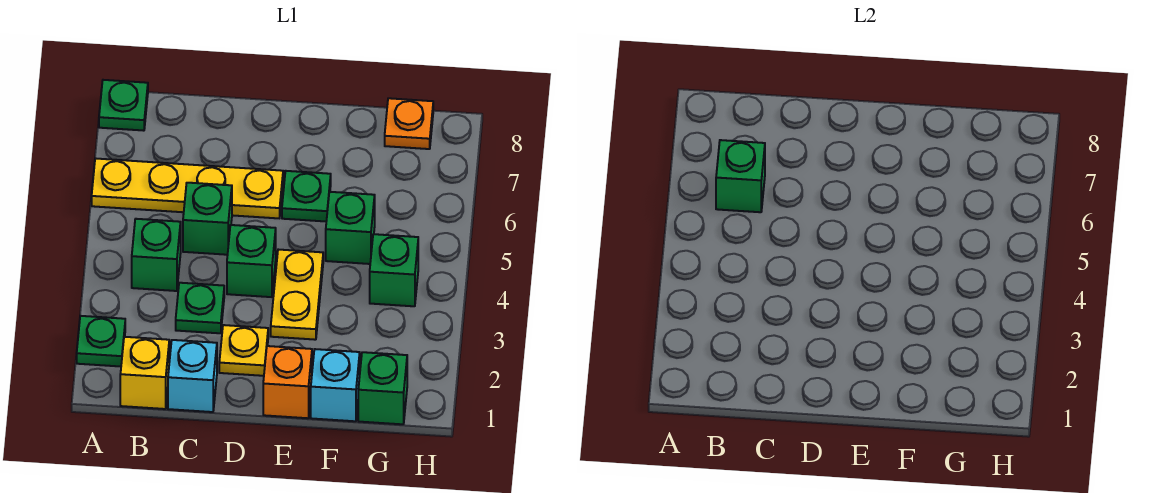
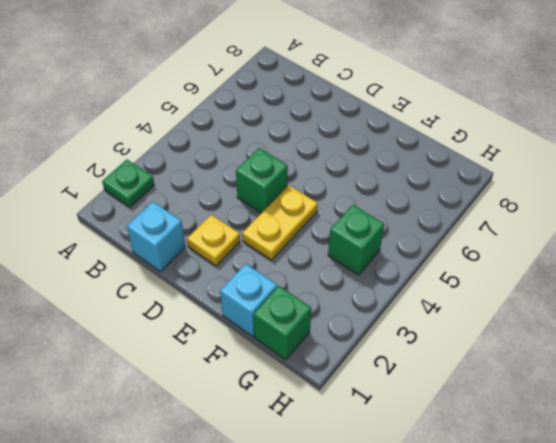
none -> yellow plate A6:D6 level 1
none -> green plate A8 level 1
none -> yellow brick B1 level 1

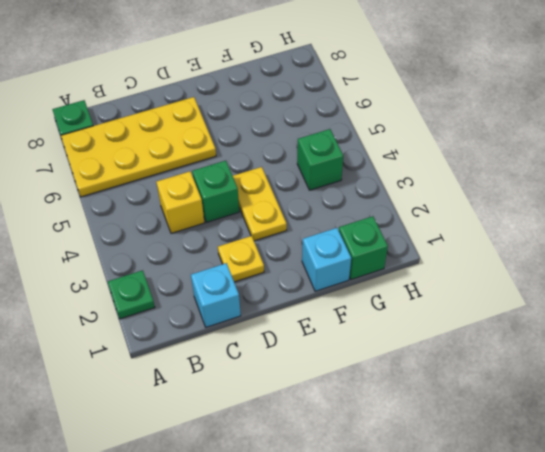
yellow plate A6:D7 level 1 -> yellow plate A6:D6 level 1
yellow brick C4 level 1 -> yellow brick B1 level 1
none -> green brick B4 level 1
none -> green plate C3 level 1
none -> green brick C5 level 1

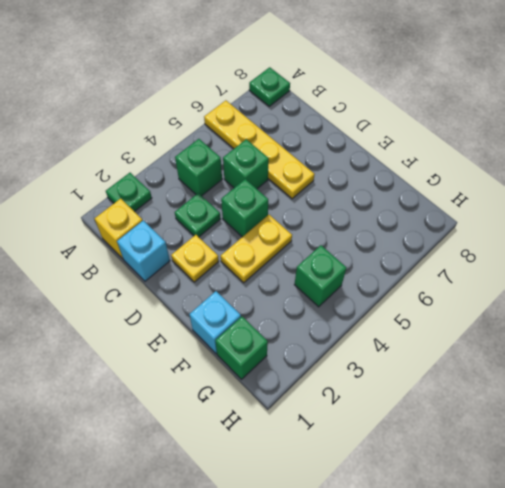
none -> orange brick E1 level 1
none -> green plate E6 level 1
none -> green brick F5 level 1

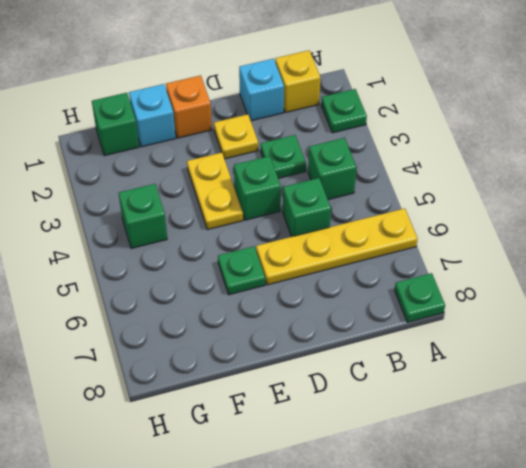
none -> green brick F5 level 1
none -> orange plate G8 level 1
none -> green brick B6 level 2

